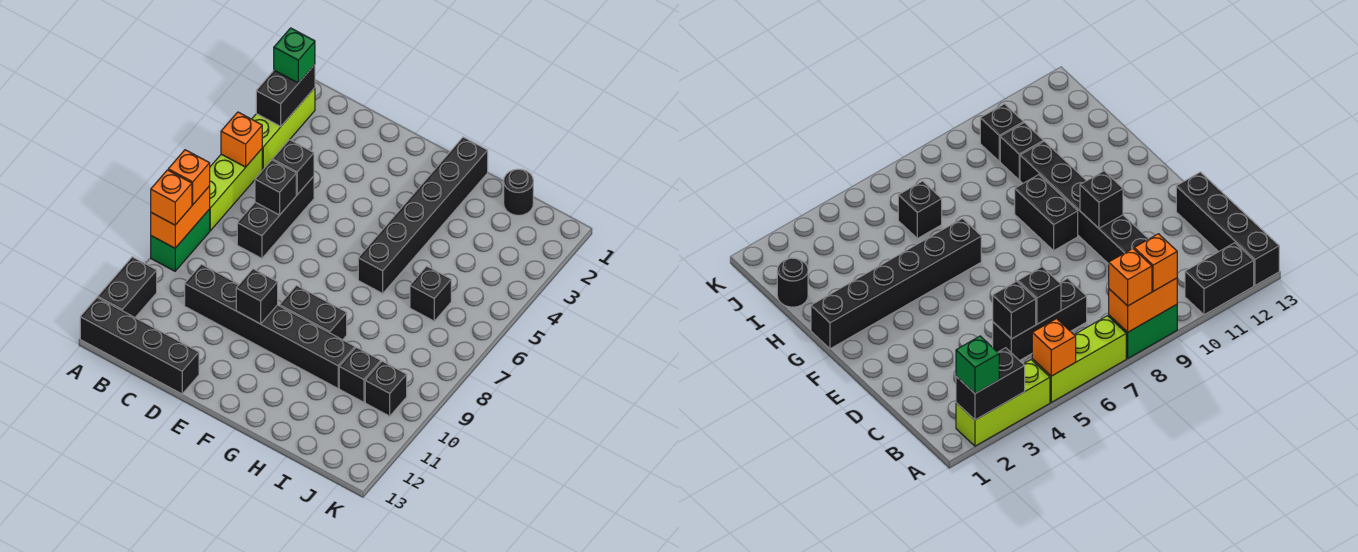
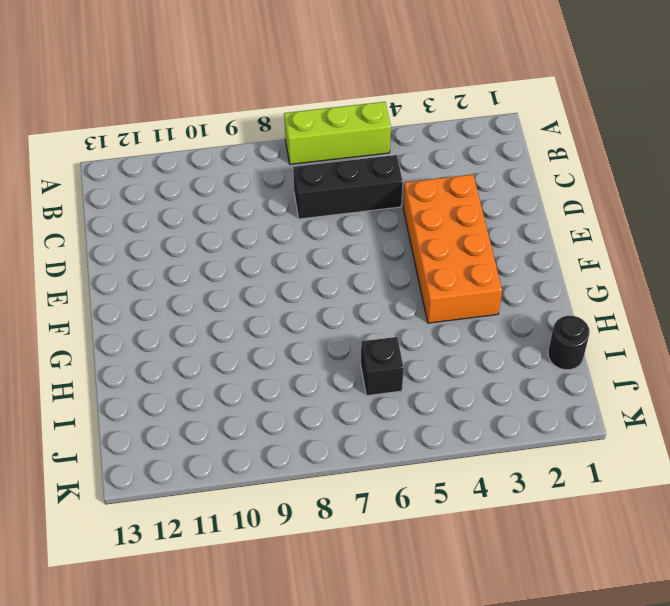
orange brick D3:G4 level 1 -> black brick G1:G6 level 1
none -> lime brick A2:A4 level 1
none -> green brick A8:A9 level 1
none -> black brick A11:A12 level 1

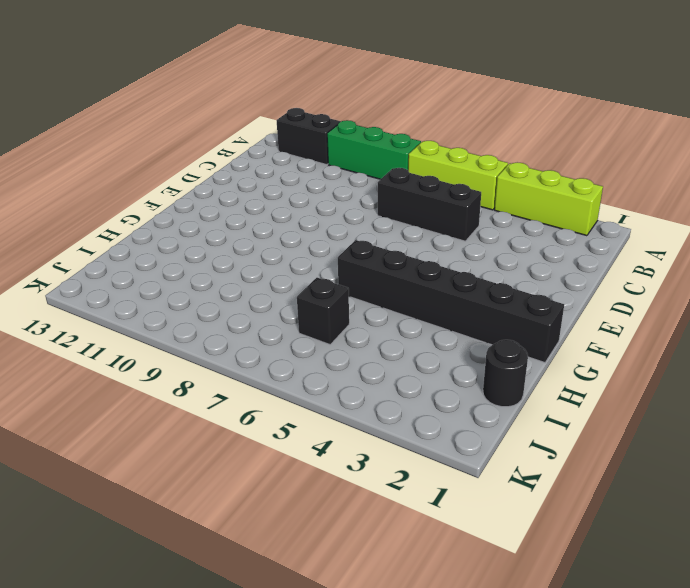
green brick A8:A10 level 1 -> green brick A8:A9 level 1
none -> black brick A13:D13 level 1
none -> black brick C10:H10 level 1
none -> black brick F9:G9 level 1

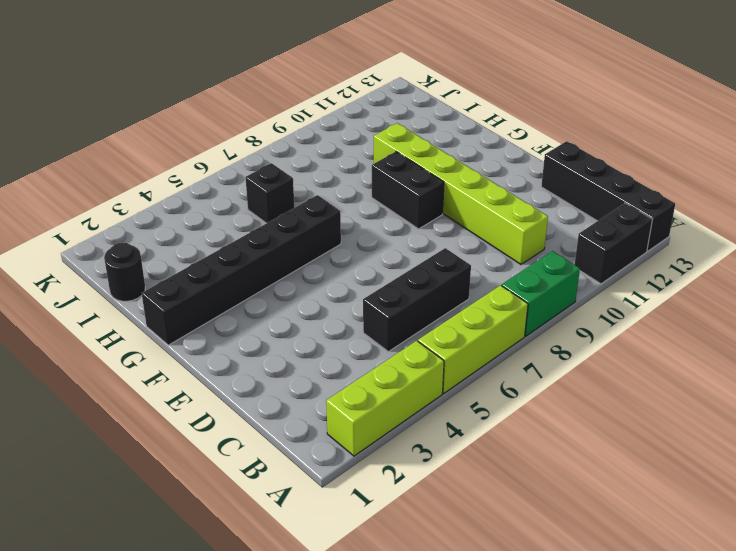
lime brick C10:H10 level 1 -> black brick C10:H10 level 1
none -> black brick I10 level 1
none -> black brick J10 level 1
none -> black brick A2:A3 level 2

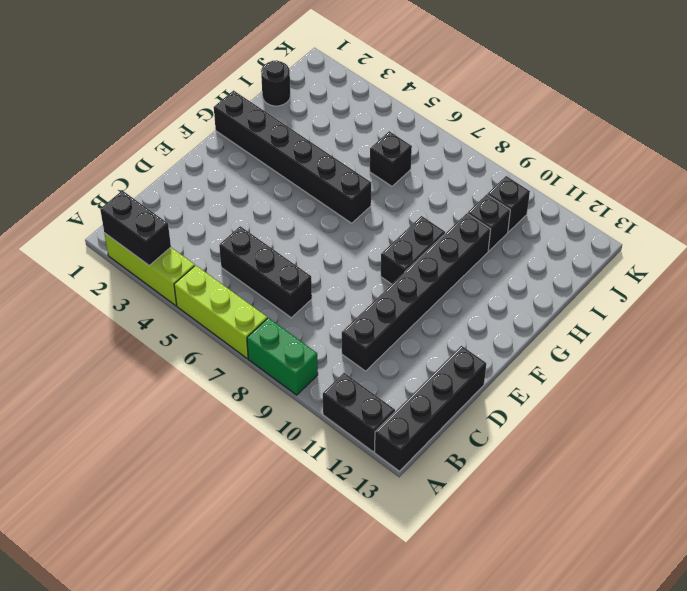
none -> orange brick A5 level 2
none -> orange brick A8:A9 level 2
none -> black brick C5 level 2

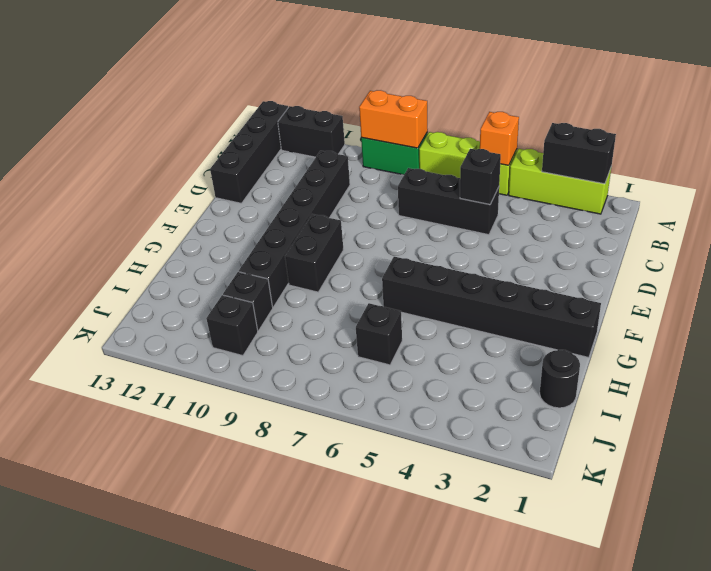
none -> black brick C6 level 2
none -> black brick E10 level 2
none -> green brick A2 level 3

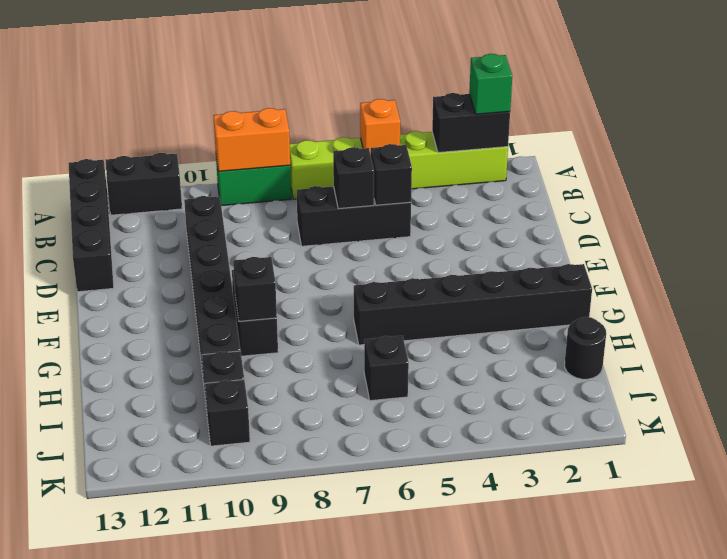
black brick G9 level 2 -> black brick E10 level 2
none -> orange brick A8 level 3
none -> orange brick A9 level 3

